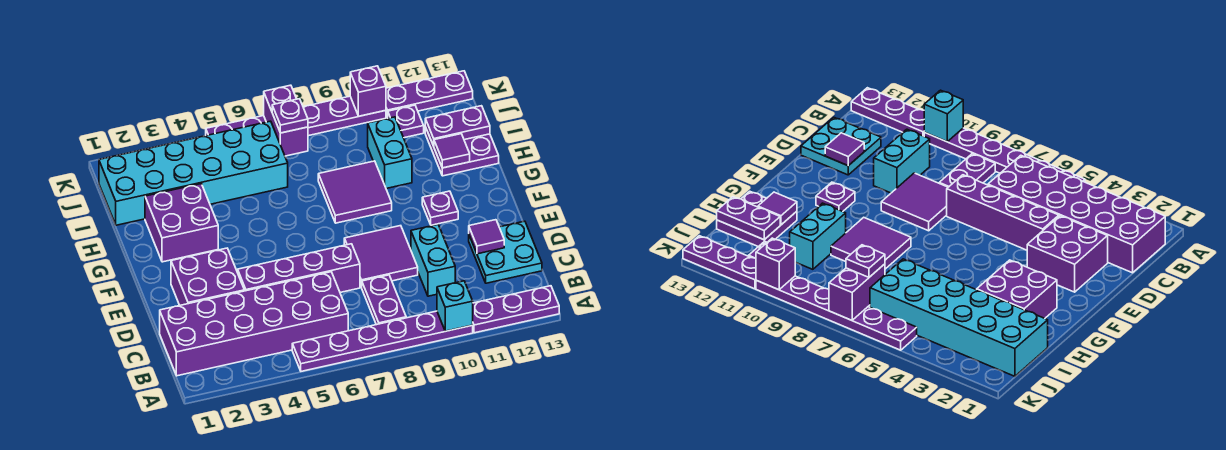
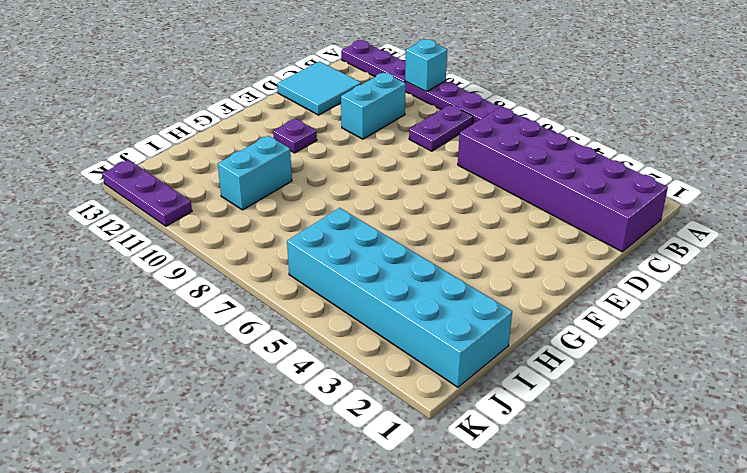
cyan tile C12:D13 level 1 -> cyan plate C12:D13 level 1
none -> purple brick D2:E3 level 1
none -> purple brick D4:D7 level 1
none -> purple tile D8:E9 level 1

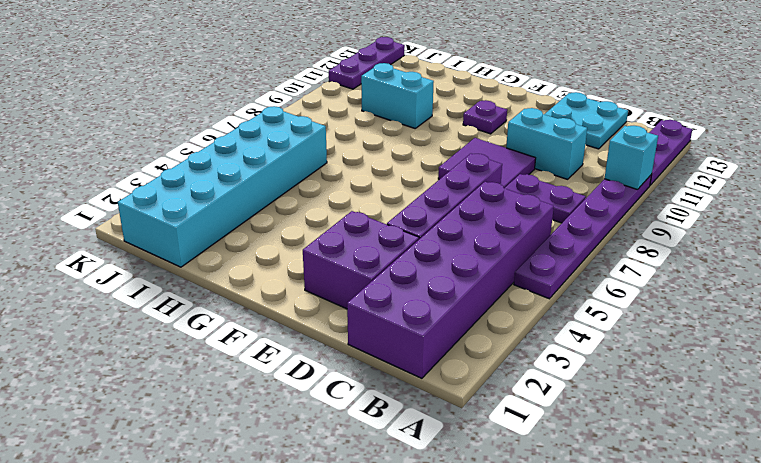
none -> purple brick G2:H3 level 1
none -> purple tile G8:H9 level 1
none -> purple plate H12:I13 level 1

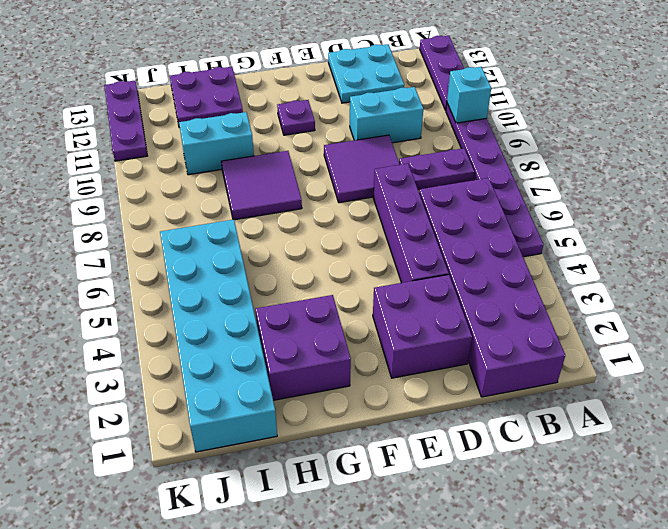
none -> purple plate J11 level 1
none -> purple plate K5:K10 level 1
none -> purple tile D12 level 2

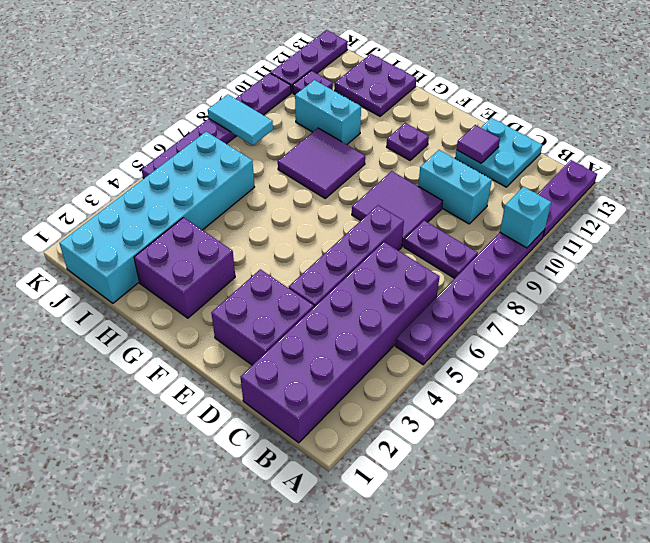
cyan tile J8:K8 level 2 -> none
none -> purple tile H12 level 2
none -> purple plate I12:I13 level 2
none -> purple brick J7:K7 level 2

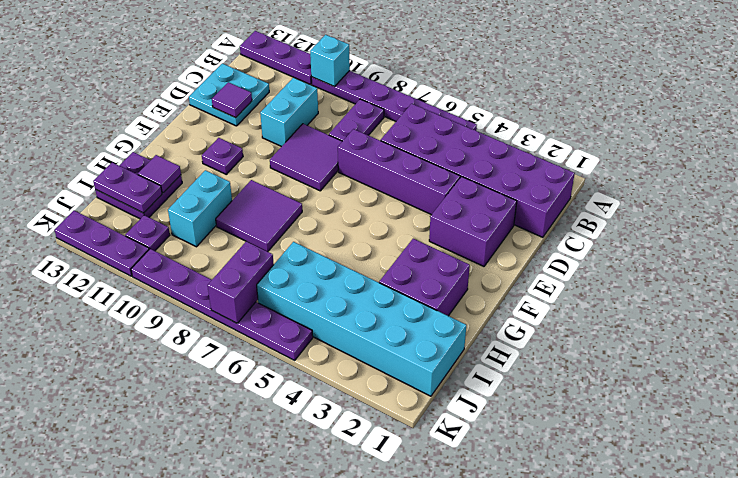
none -> purple brick K10 level 2
none -> purple plate J7 level 3

